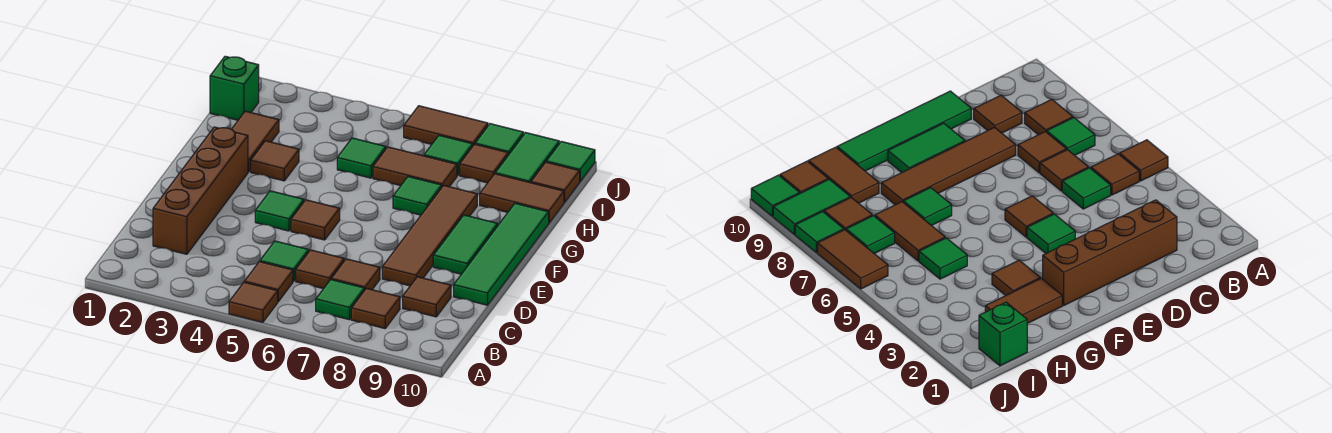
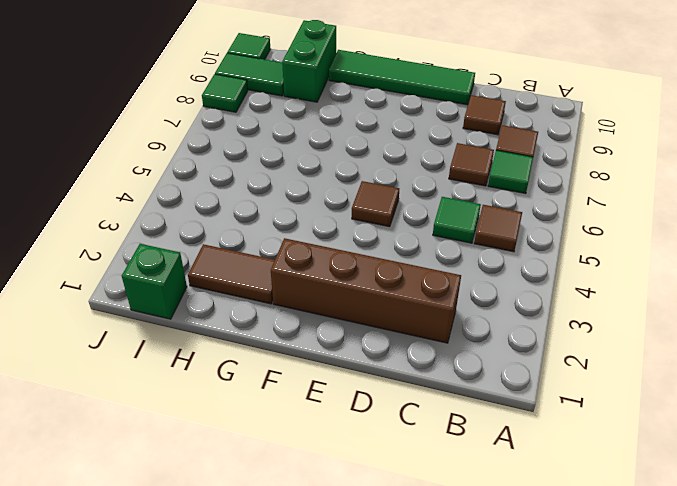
green brick H9:H10 level 1 -> brown tile H9:H10 level 1
none -> brown tile A5 level 1
none -> brown tile C6 level 1
none -> brown tile D8:G8 level 1

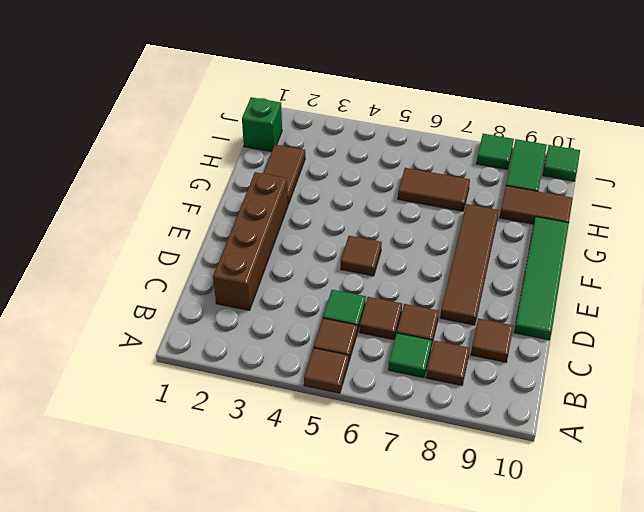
none -> green tile E4 level 1
none -> green tile E9:F9 level 1
none -> brown tile G3 level 1

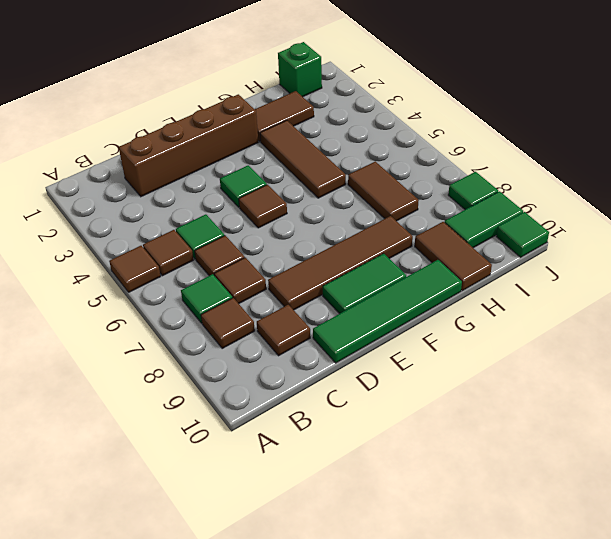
brown tile G3:G5 level 1 -> brown tile G3 level 1
none -> green tile G7 level 1
none -> green tile H5 level 1
none -> green tile I7 level 1

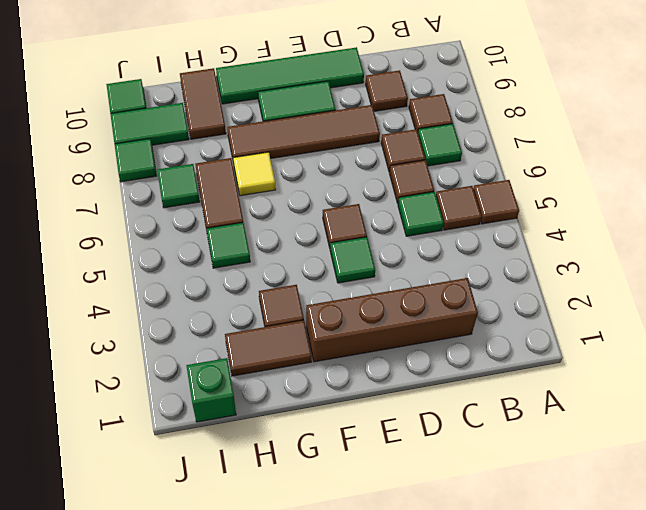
yellow tile G7 level 1 -> green tile G7 level 1
none -> brown tile I8 level 1
none -> brown tile I10 level 1
none -> brown tile J6:J7 level 1

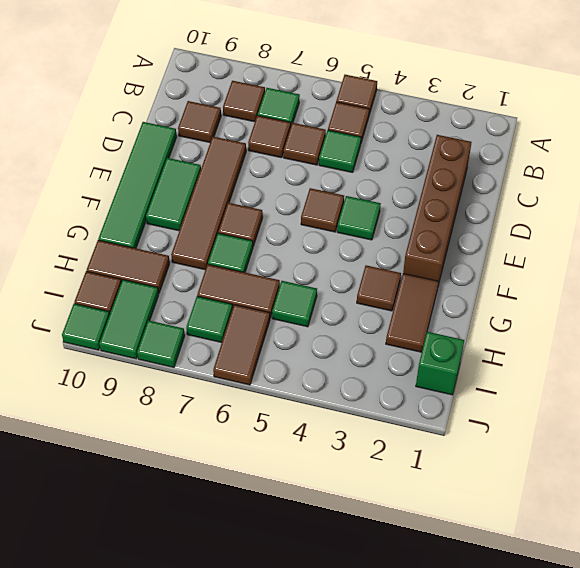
brown tile F7 level 1 -> brown tile I8 level 1
brown tile I6:J6 level 1 -> brown tile J6:J7 level 1

